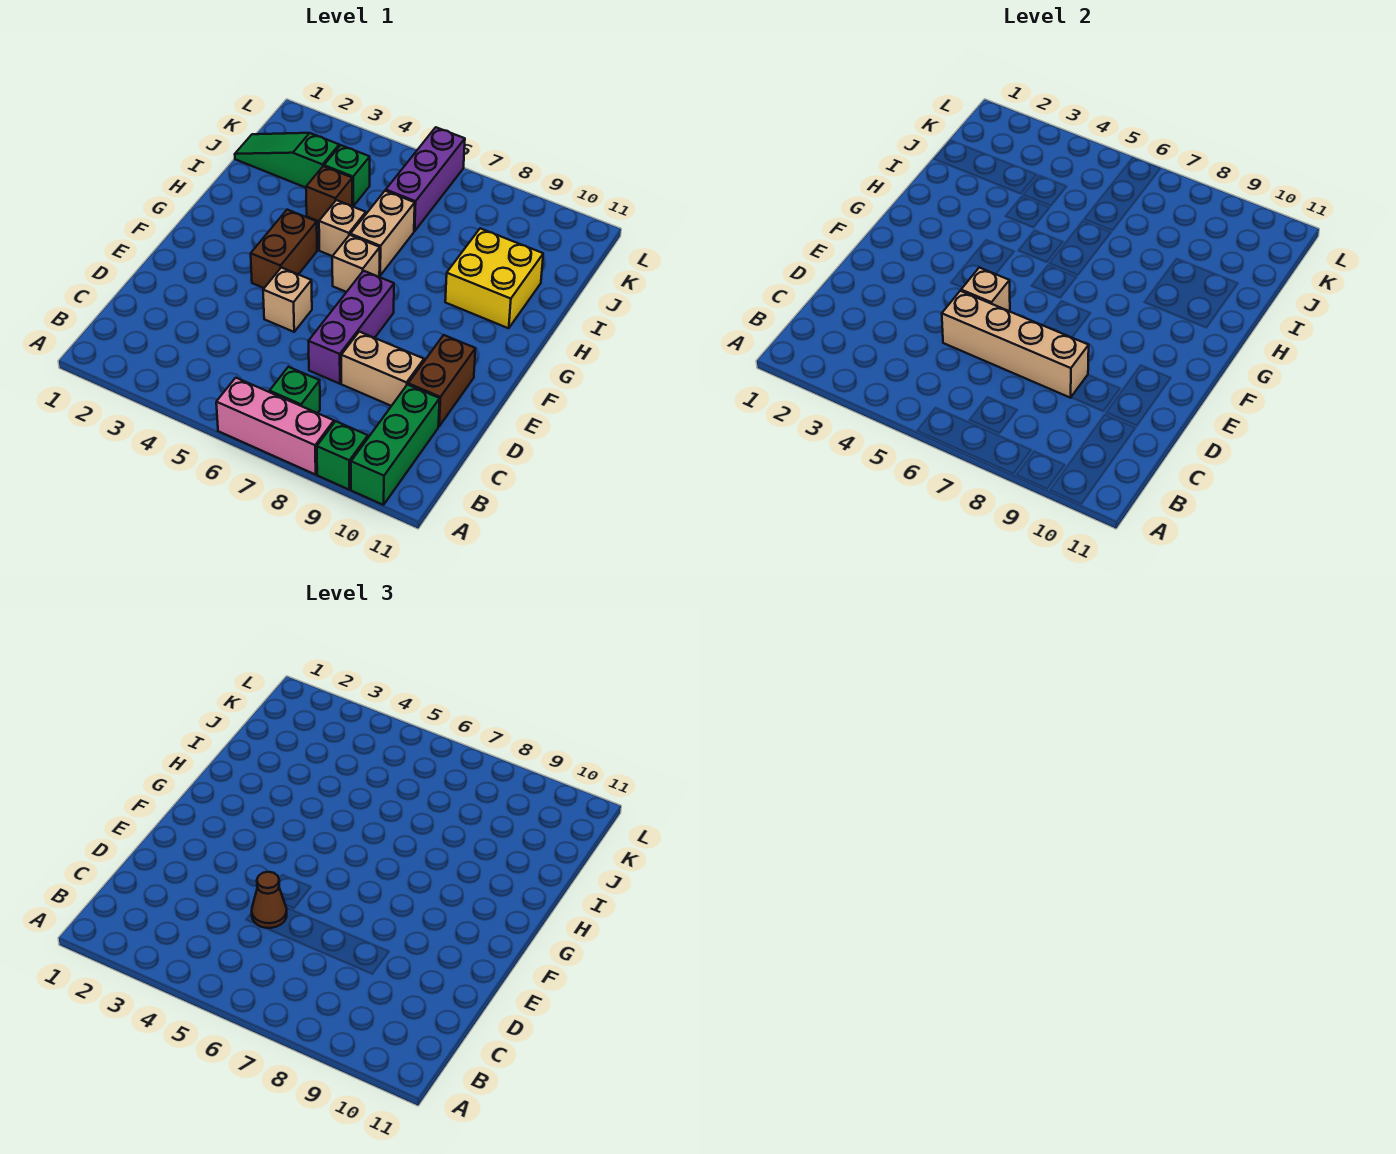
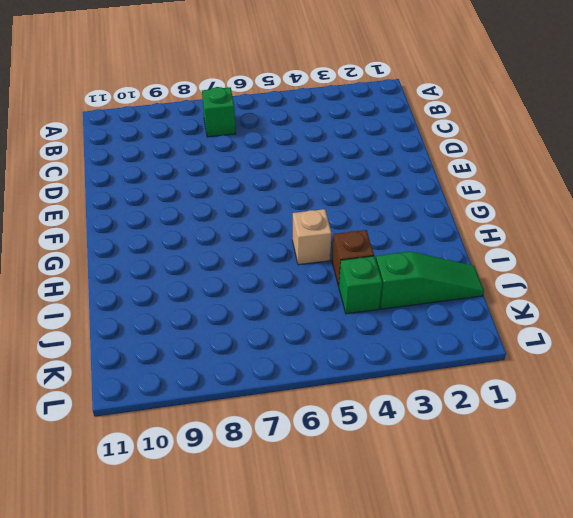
none -> pink brick A6:A8 level 1
none -> green brick A9 level 1
none -> green brick A10:C10 level 1

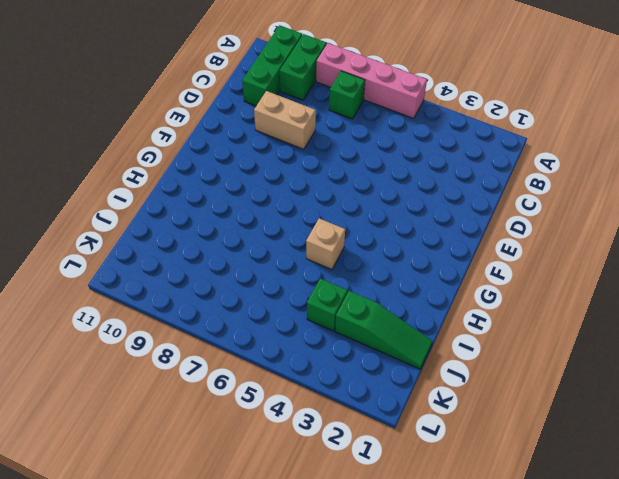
pink brick A5:A8 level 1 -> pink brick A6:A8 level 1
green brick A9:B9 level 1 -> green brick A9 level 1
none -> purple brick D7:F7 level 1
none -> brown brick D10:E10 level 1
none -> tan brick E5 level 1

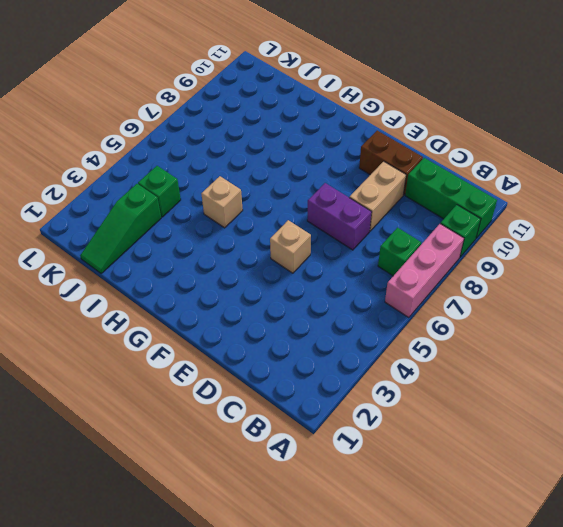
purple brick D7:E7 level 1 -> purple brick D7:F7 level 1
none -> brown brick F4:G4 level 1
none -> tan brick G6 level 1
none -> tan brick H6:I6 level 1

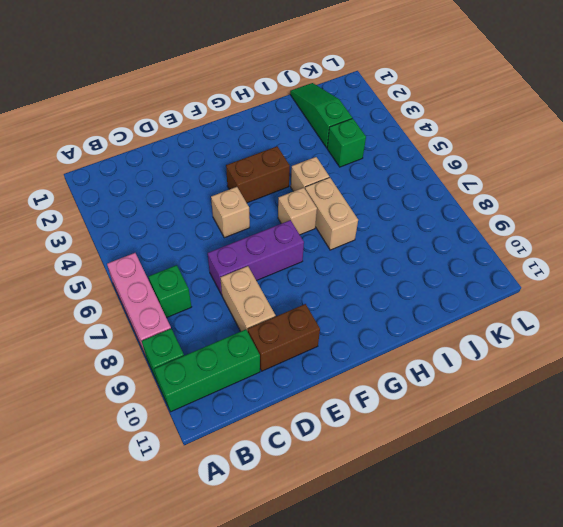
tan brick H6:H7 level 1 -> tan brick H6:I6 level 1
none -> yellow brick H9:I10 level 1
none -> brown brick I4 level 1
none -> purple brick J6:L6 level 1

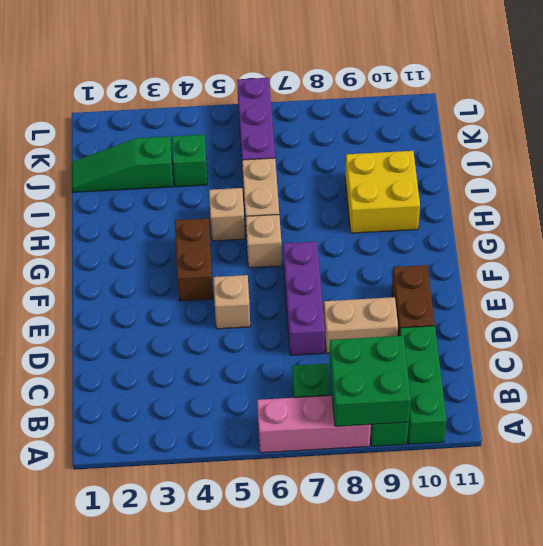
green brick A8:B9 level 2 -> none
none -> brown brick I4 level 1
none -> tan brick D5:D8 level 2
none -> tan brick E5 level 2

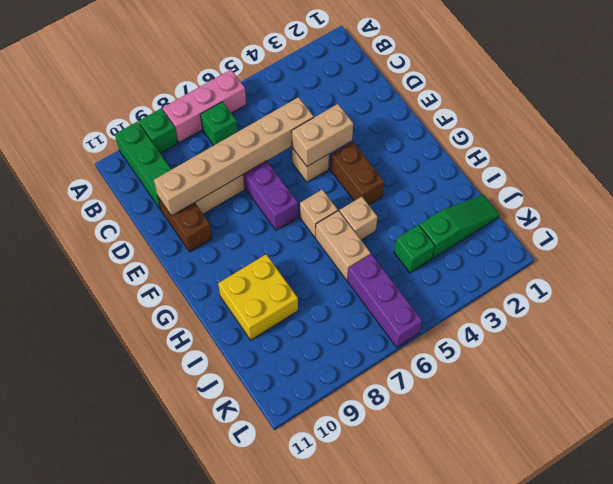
tan brick D5:D10 level 2 -> tan brick D5:D8 level 2
tan brick E4:E5 level 2 -> tan brick E5 level 2
none -> brown brick I4 level 1
none -> brown cone D5 level 3

